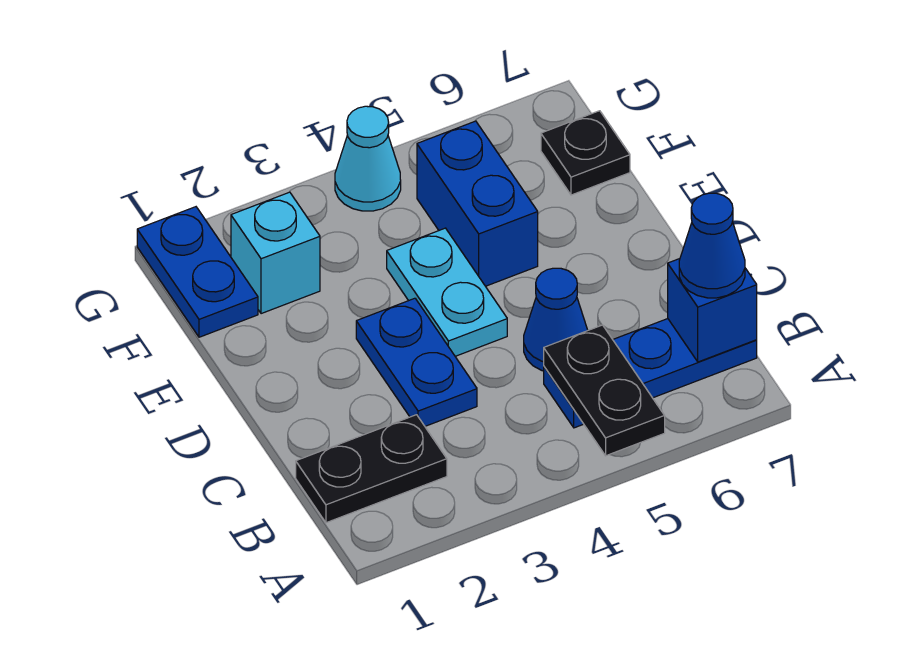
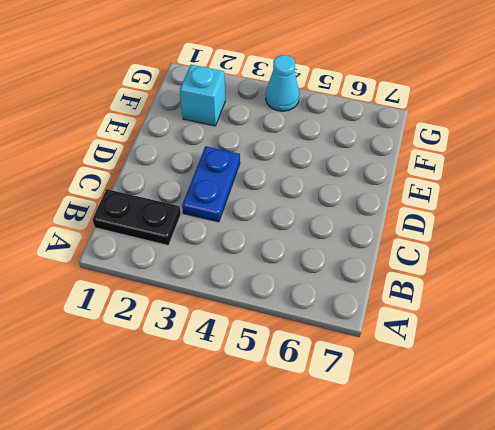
none -> blue plate B5:B7 level 1
none -> blue cone C5 level 1
none -> cyan plate D4:E4 level 1

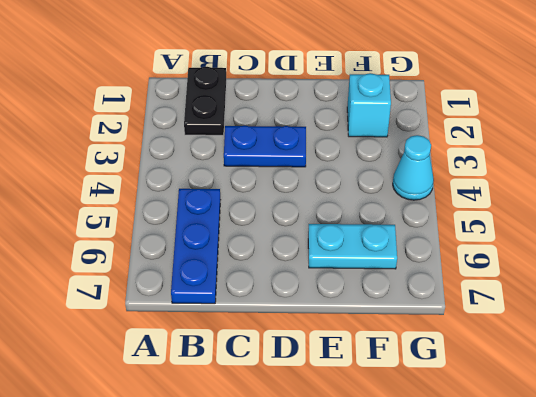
cyan plate E6:F6 level 1 -> cyan plate D4:E4 level 1
none -> blue cone C5 level 1
none -> blue brick E5:F5 level 1
none -> blue plate F1:G1 level 1

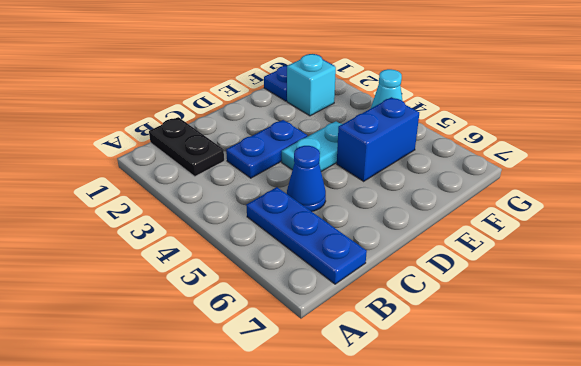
none -> black plate F7 level 1
none -> black plate A5:B5 level 2
none -> blue brick B7 level 2

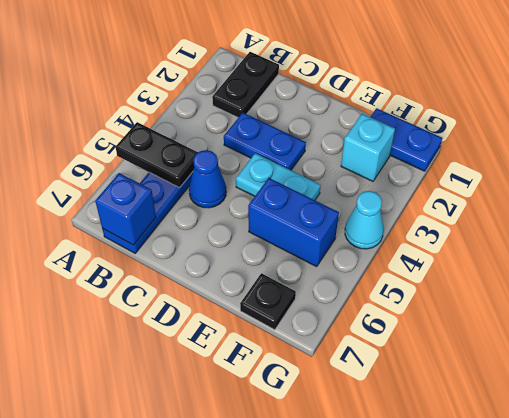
none -> blue cone B7 level 3

